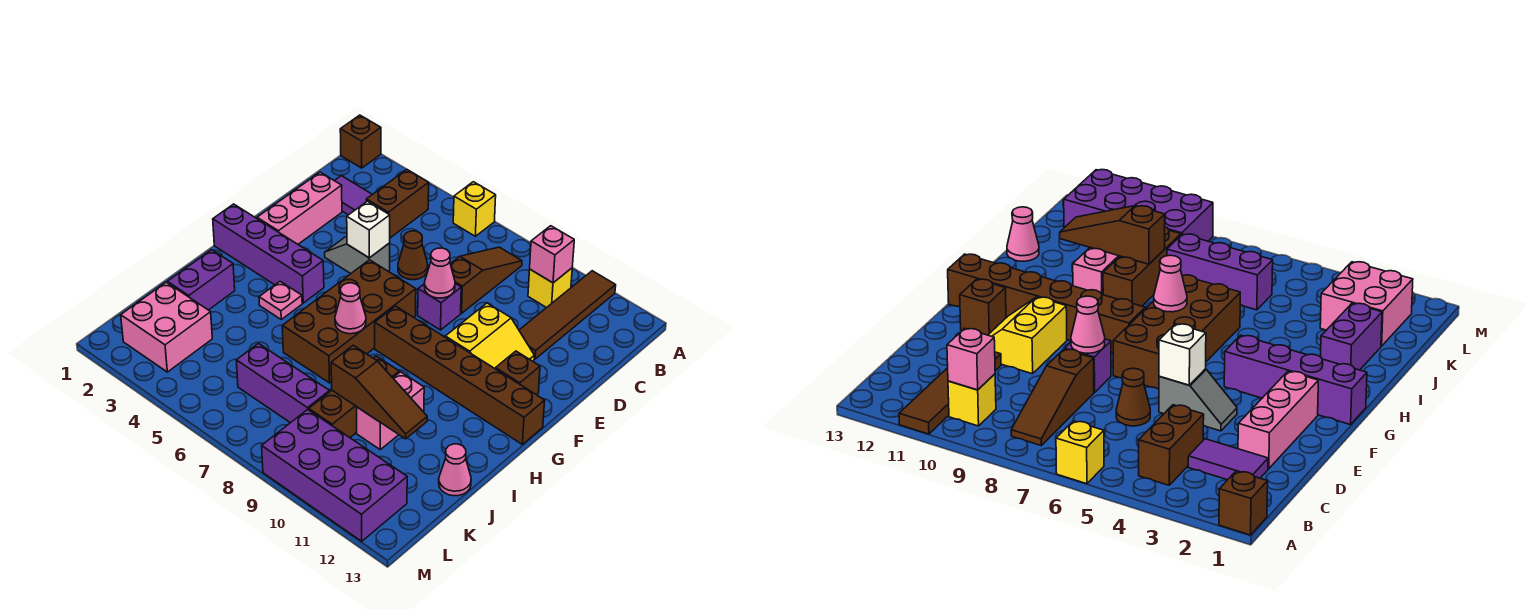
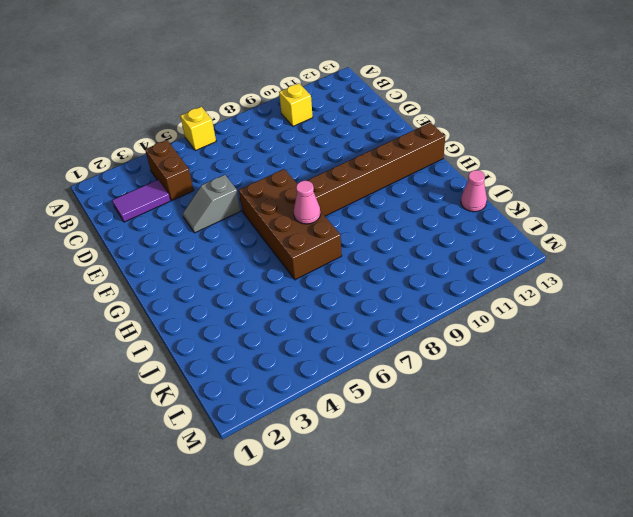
none -> brown brick A1 level 1
none -> brown tile A11:D11 level 1
none -> brown slope B8:D8 level 1 top D

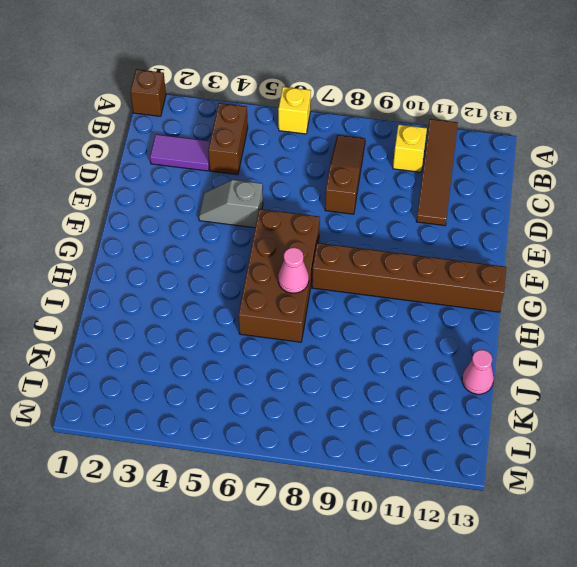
none -> pink brick D2:F2 level 1
none -> brown cone D6 level 1
none -> purple brick E8 level 1

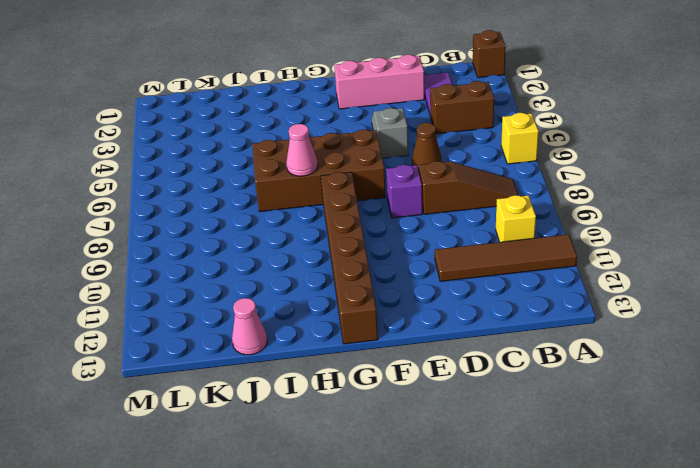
none -> yellow slope E10:F11 level 1 top 10
none -> brown brick F12 level 1
none -> purple brick G1:G4 level 1

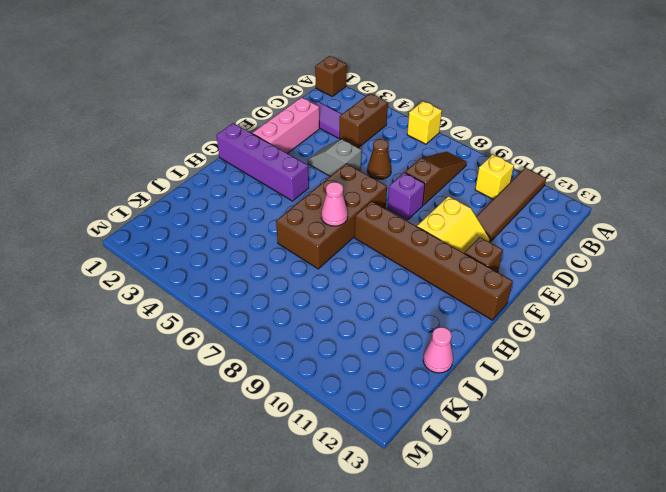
none -> pink plate H4 level 1
none -> purple brick I2:J2 level 1
none -> brown brick I9:K9 level 1

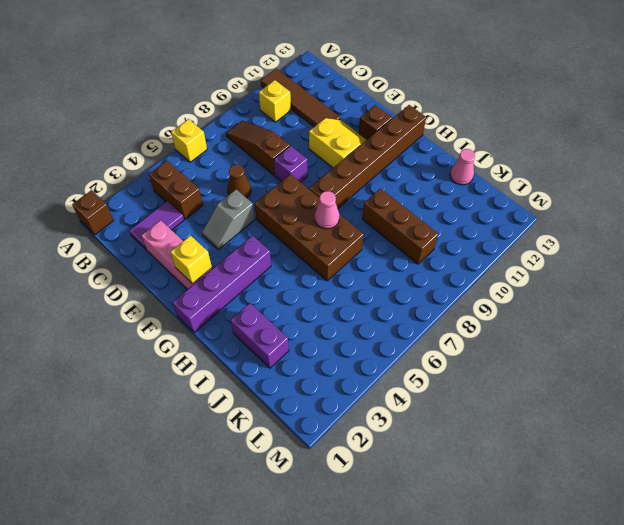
yellow brick F2 level 2 -> none
none -> pink plate H4 level 1
none -> pink brick I10:J10 level 1
none -> pink brick K2:L3 level 1

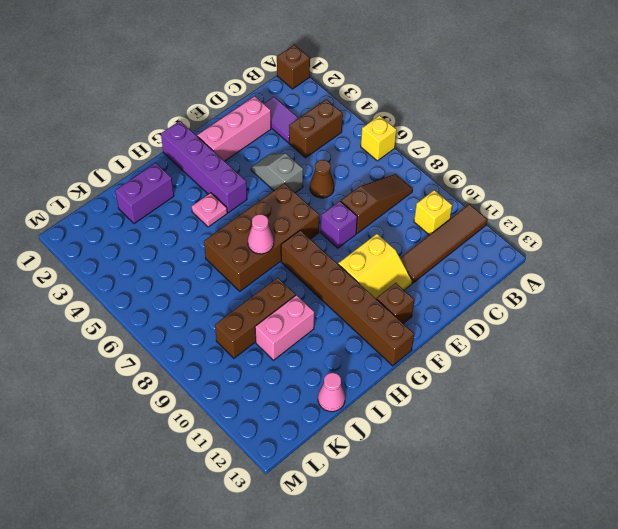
none -> pink brick K2:L3 level 1
none -> purple brick K6:K8 level 1
none -> purple brick L9:M12 level 1

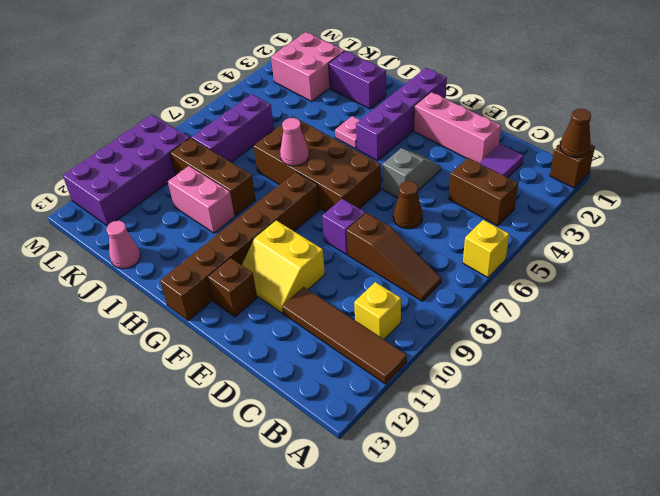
brown cone A1 level 2 -> none
none -> pink brick B10 level 2
none -> white brick E5 level 2
none -> pink cone E8 level 2

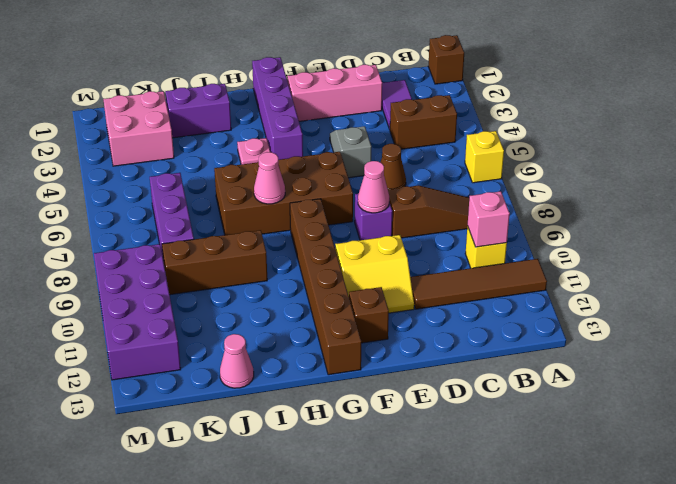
none -> pink brick I10:J10 level 1
none -> white brick E5 level 2
none -> brown slope J9:J11 level 2 top 9

